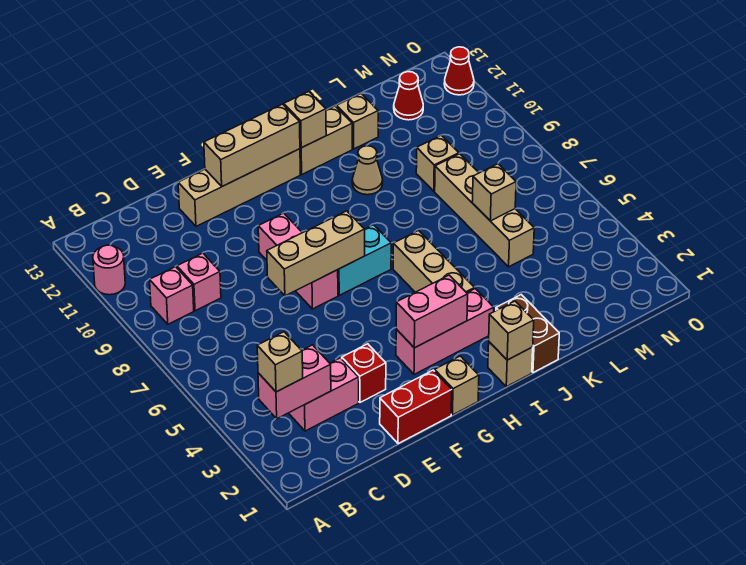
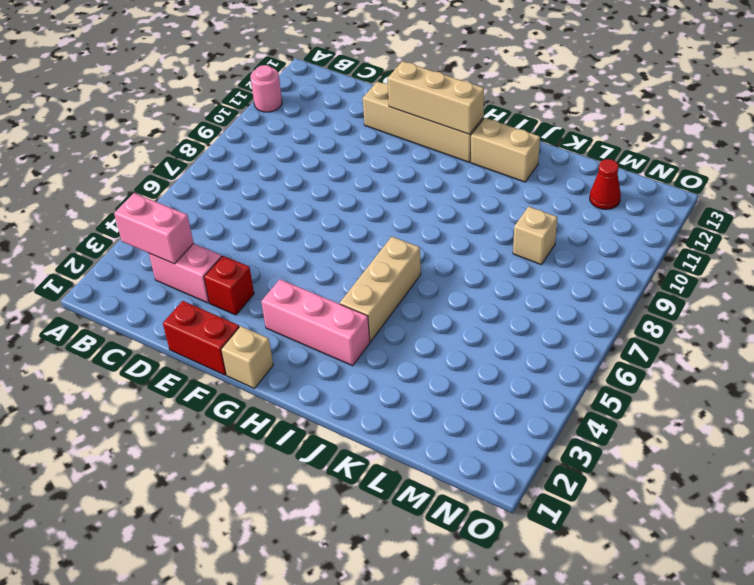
none -> pink brick B9 level 1
none -> pink brick C9 level 1
none -> pink brick F7:F9 level 1

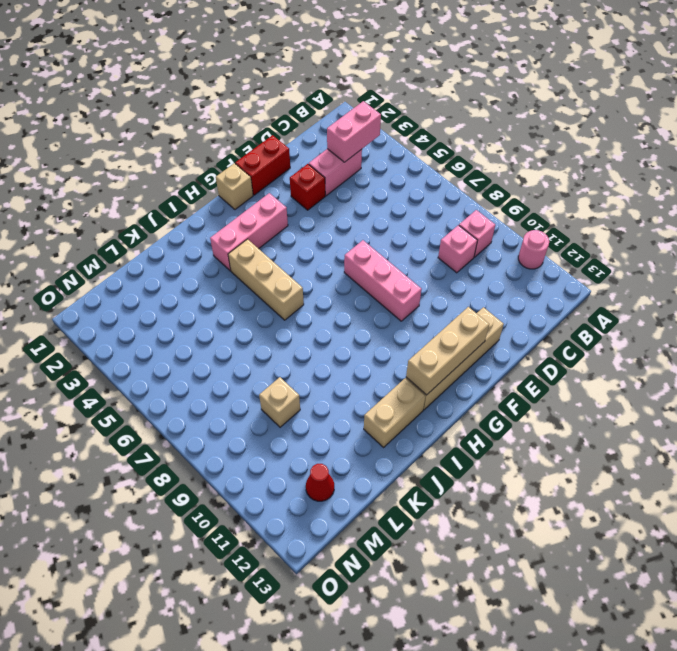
none -> cyan brick G7:H7 level 1
none -> tan brick I1 level 1
none -> brown brick J1:J2 level 1

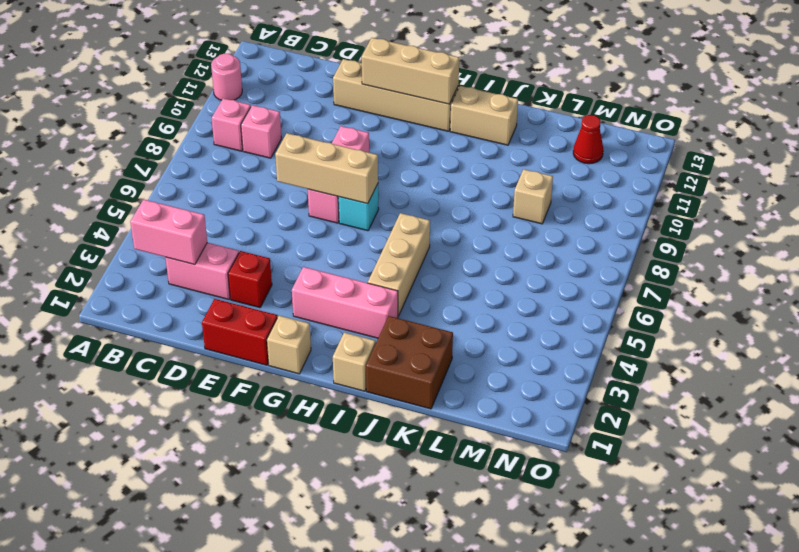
cyan brick G7 level 1 -> cyan brick G7:H7 level 1
brown brick J1:K2 level 1 -> brown brick J1:J2 level 1
none -> tan cone J10 level 1
none -> tan brick K12 level 1
none -> tan brick L5:L8 level 1

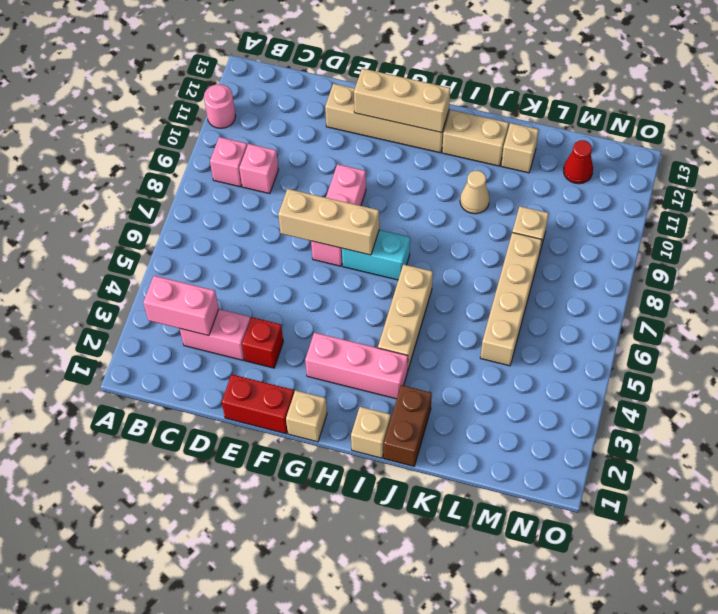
none -> red cone O12 level 1
none -> pink brick G3:H3 level 2
none -> tan brick I1 level 2

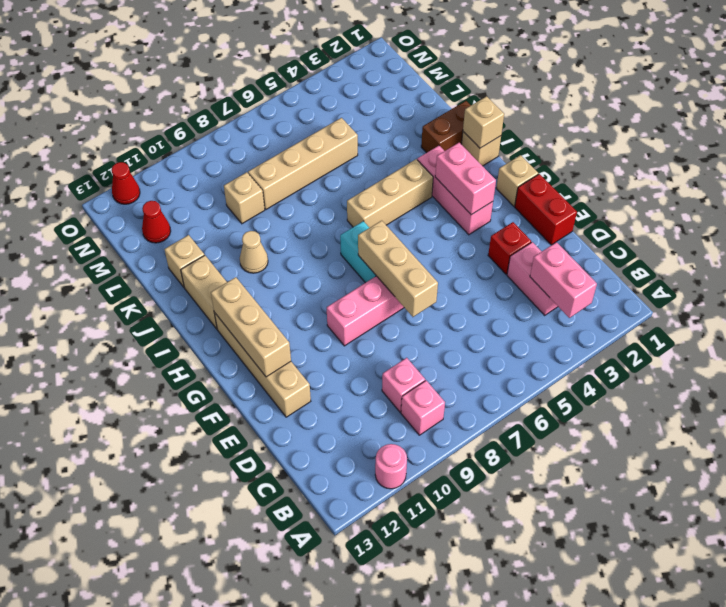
none -> tan brick I12 level 2
none -> tan brick L6 level 2
none -> tan brick B3 level 3

